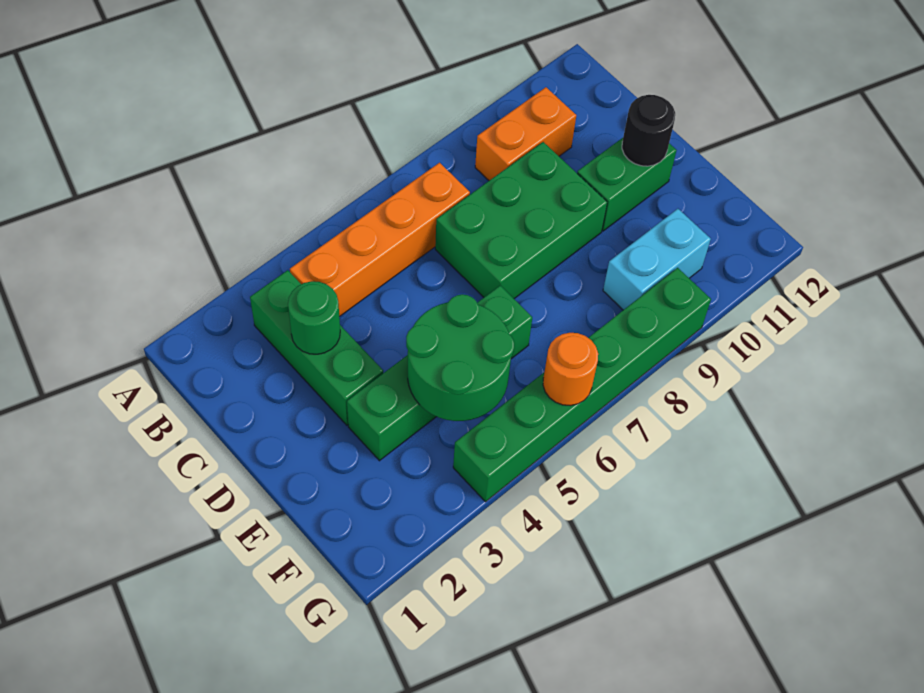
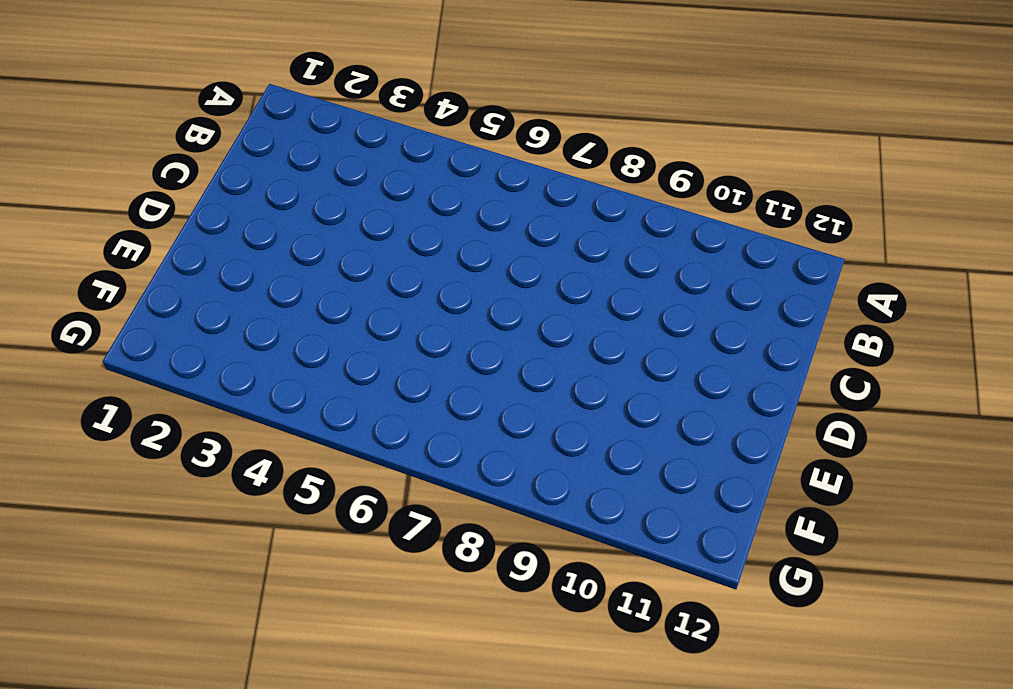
none -> green brick B3:D3 level 1
none -> orange brick B4:B7 level 1
none -> orange brick B9:B10 level 1

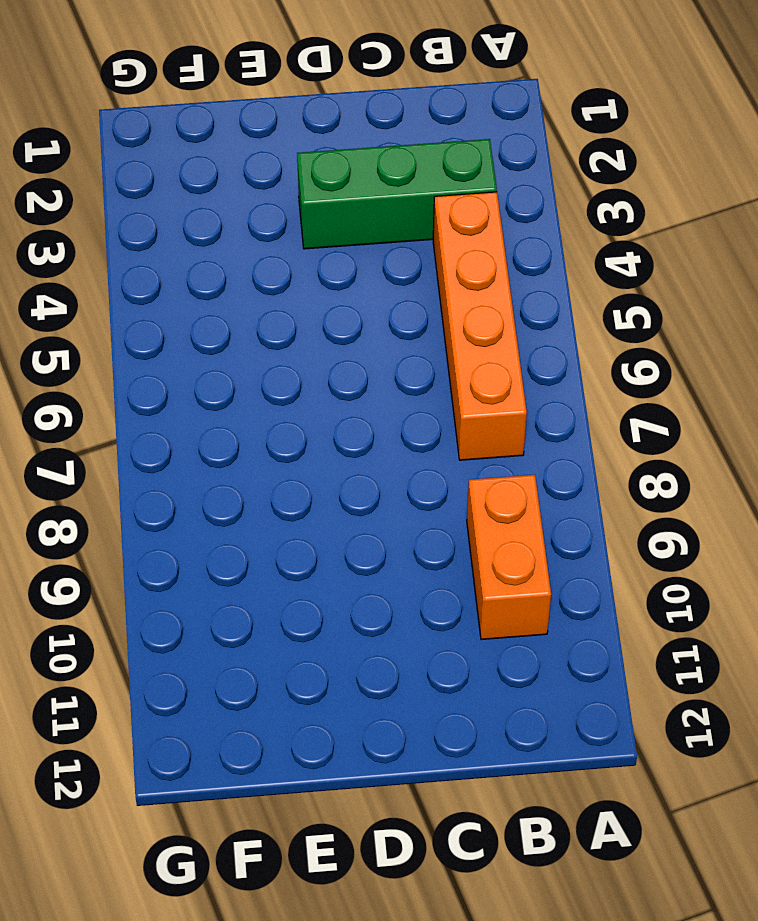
none -> green brick C7:D9 level 1
none -> green brick D10:D11 level 1
none -> green brick E3:E6 level 1

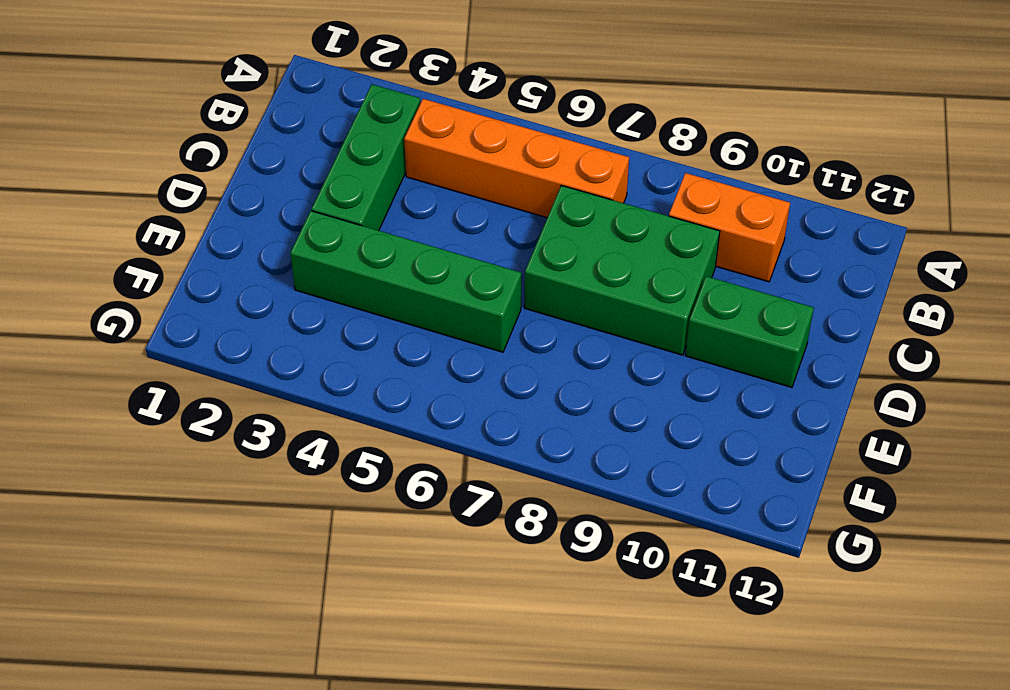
none -> cyan brick F9:F10 level 1
none -> green brick G4:G9 level 1
none -> green round brick C3 level 2

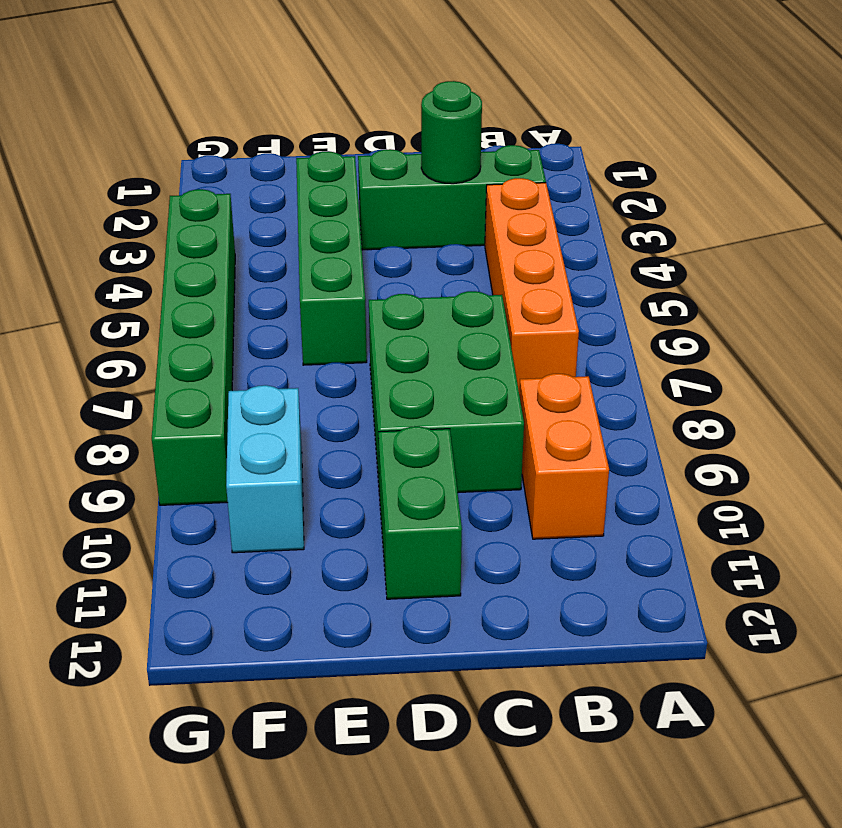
none -> black round brick D11 level 2
none -> green round brick E4:F5 level 2
none -> orange round brick G6 level 2

